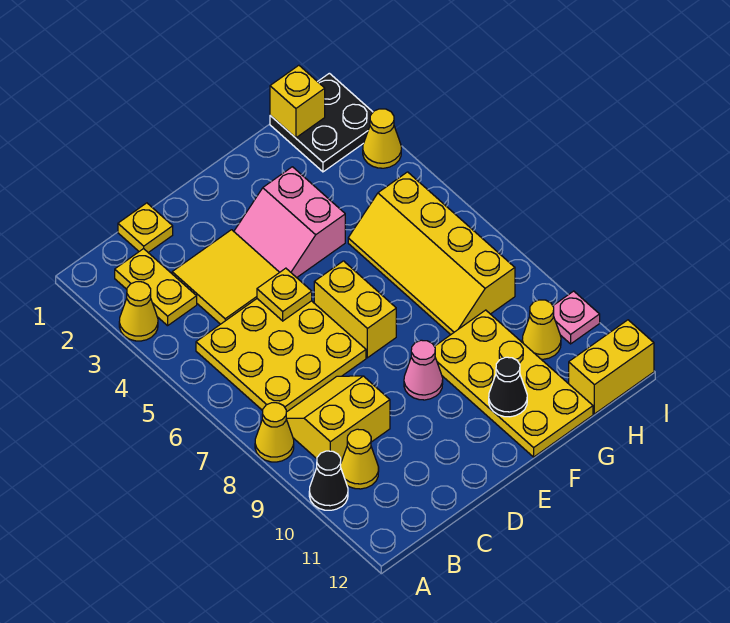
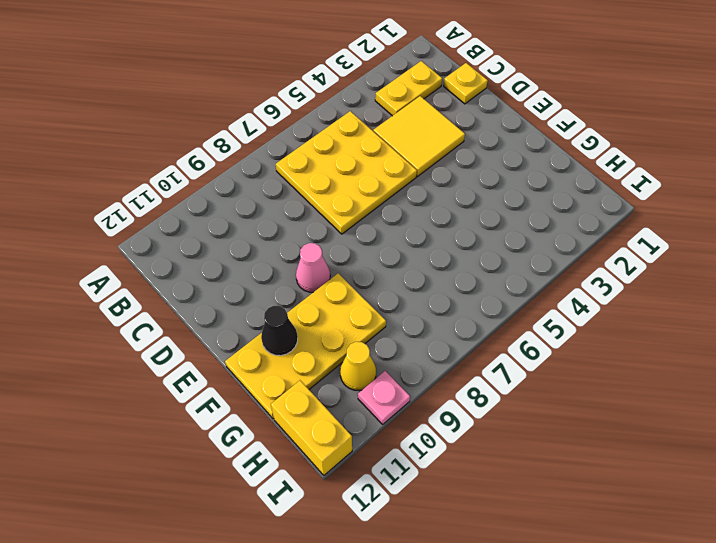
none -> yellow cone A3 level 1
none -> yellow cone A8 level 1
none -> black cone A10 level 1

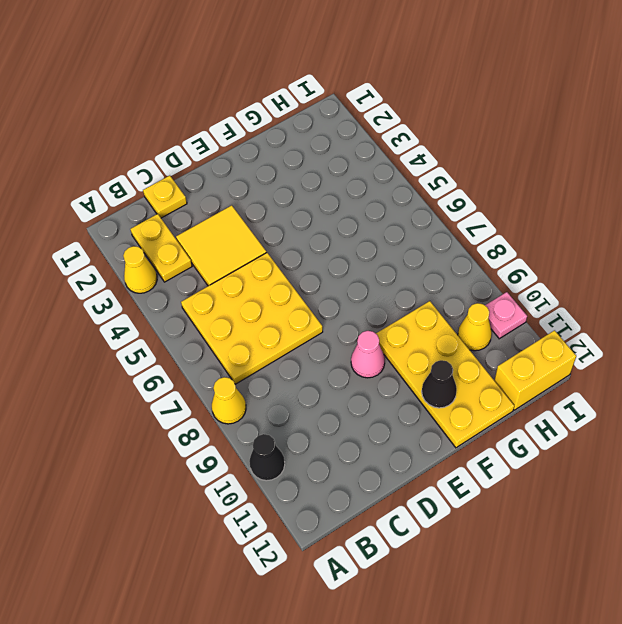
none -> yellow slope B8:C9 level 1 top 9
none -> yellow cone B10 level 1
none -> pink slope E3:F4 level 1 top F

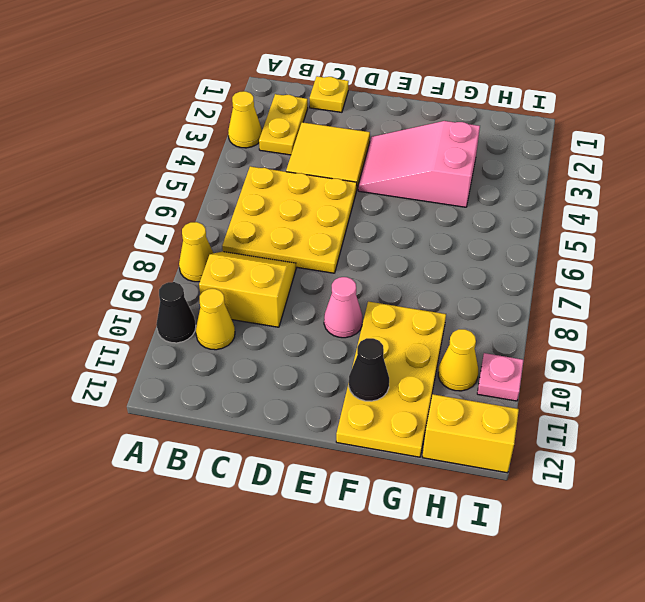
pink slope E3:G4 level 1 top G -> pink slope E3:F4 level 1 top F
none -> yellow brick E6:E7 level 1
none -> yellow slope G5:H8 level 1 top H
none -> black plate H1:I2 level 1

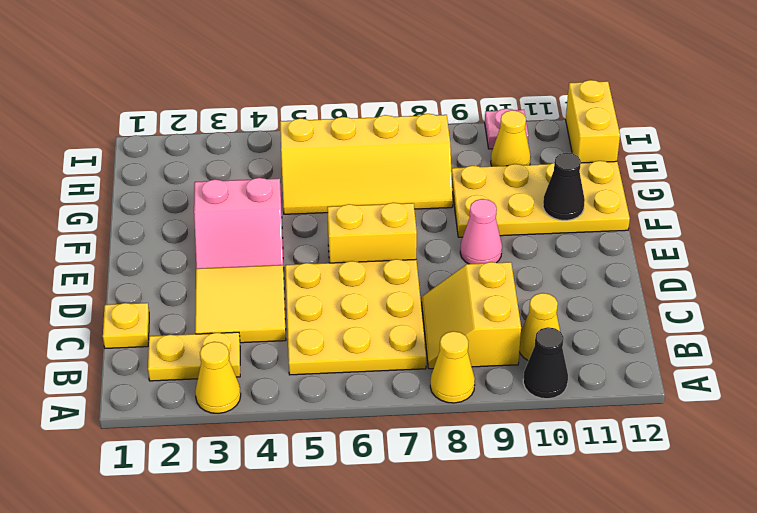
none -> black plate H1:I2 level 1
none -> yellow cone I3 level 1
none -> yellow plate D5 level 2

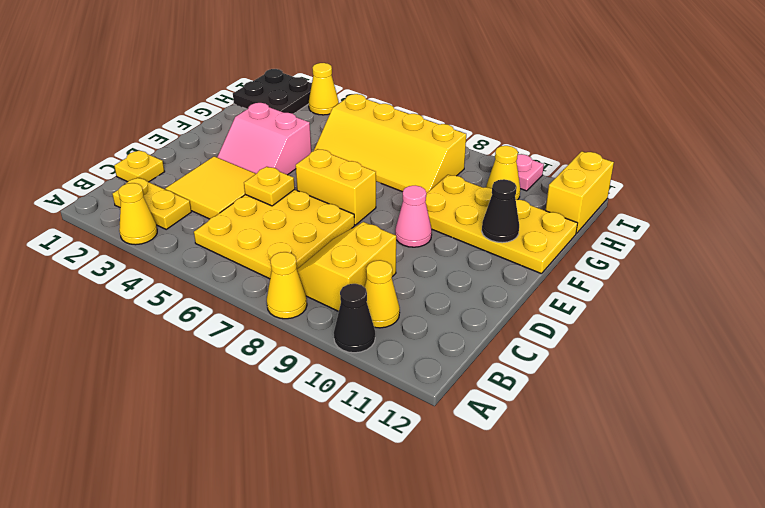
none -> yellow brick H1 level 2

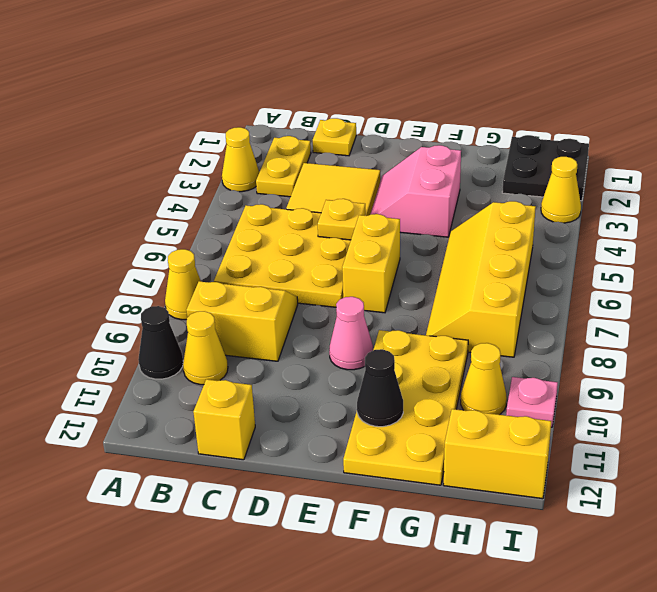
yellow brick C12 level 1 -> yellow brick H1 level 2

